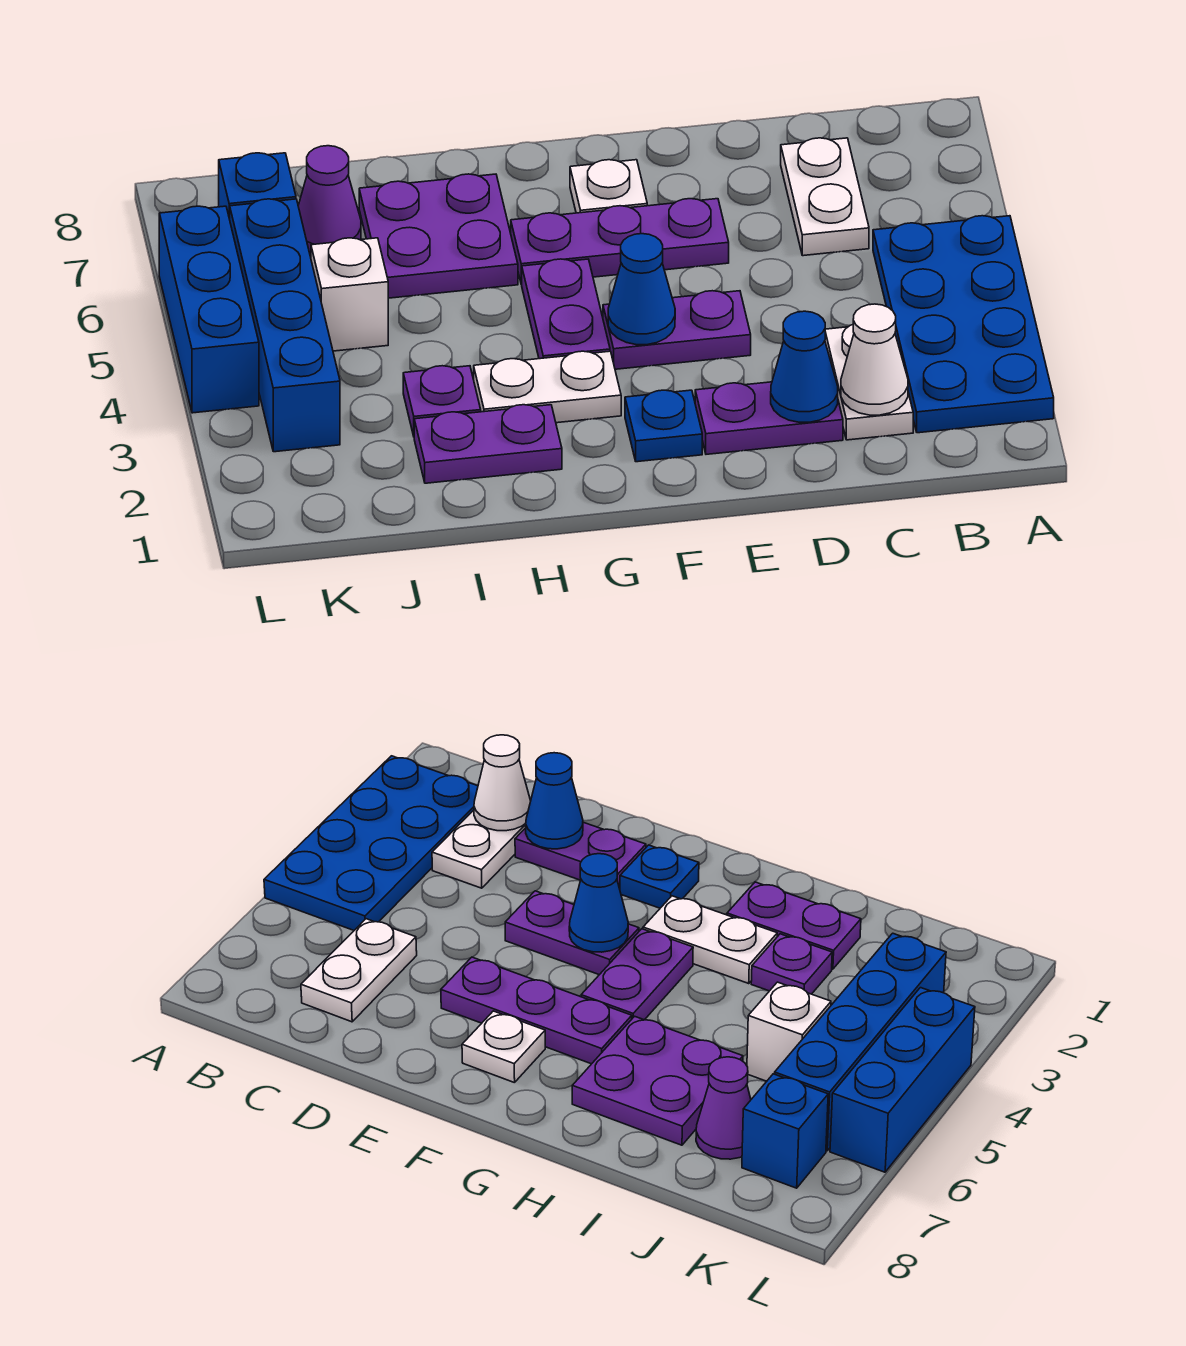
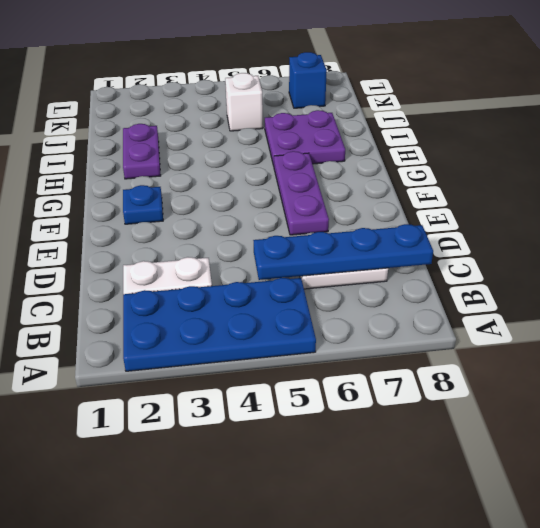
blue plate C5:C8 level 2 -> none
none -> purple plate D2:E2 level 1
none -> purple plate E4:F4 level 1
none -> white plate F7 level 1

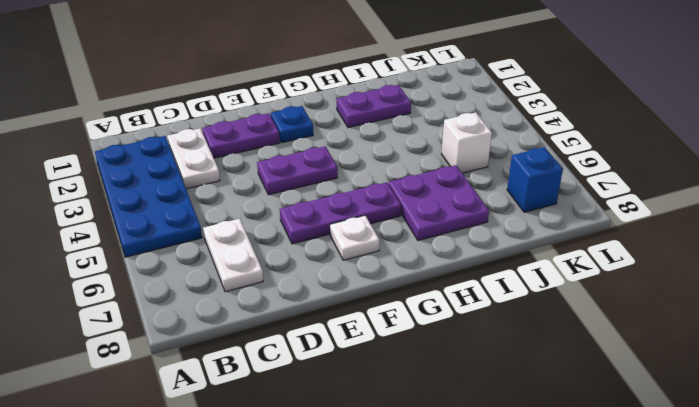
none -> white plate G3:H3 level 1
none -> purple plate G4:G5 level 1
none -> purple plate I3 level 1

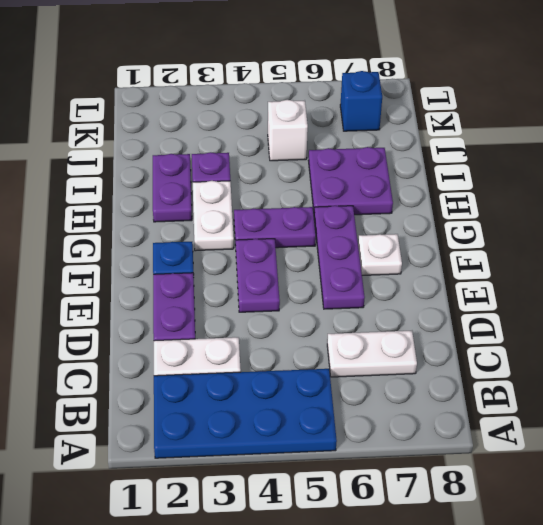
none -> purple cone J7 level 1
none -> blue brick K3:K6 level 1
none -> blue brick L4:L6 level 1

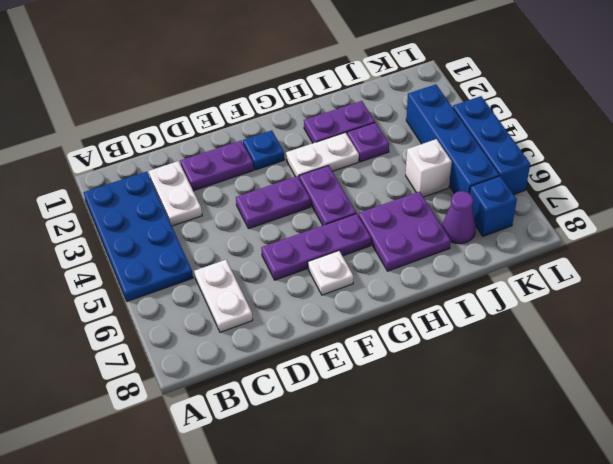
none -> white cone C2 level 2
none -> blue cone D2 level 2
none -> blue cone F4 level 2

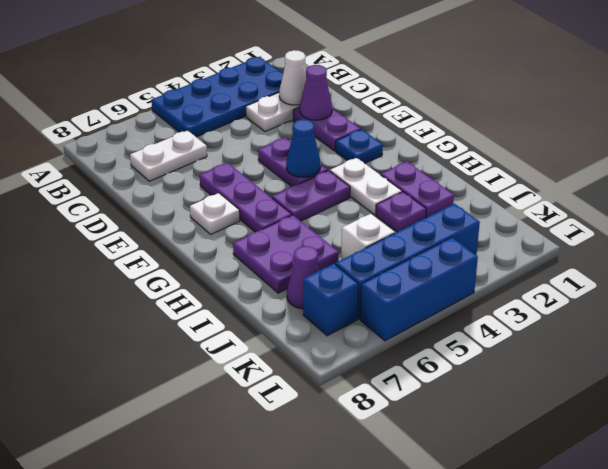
purple cone D2 level 2 -> blue cone D2 level 2

